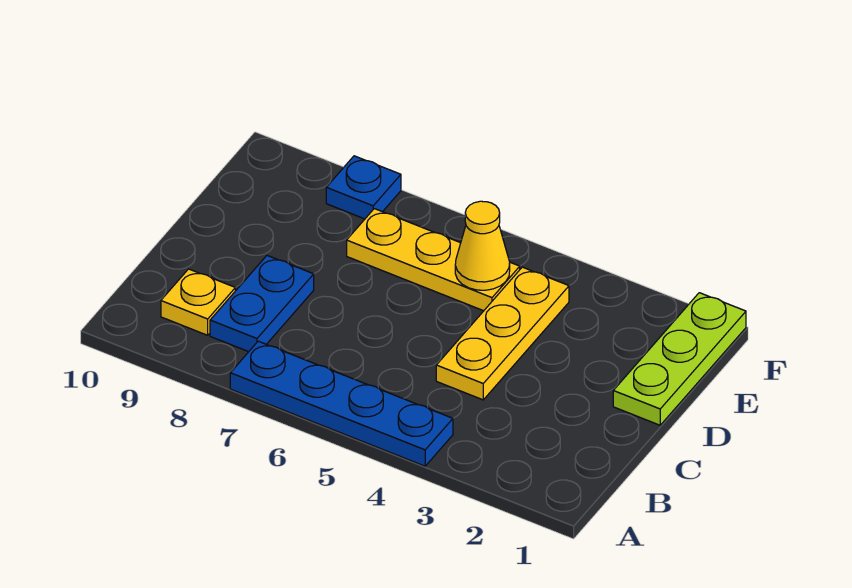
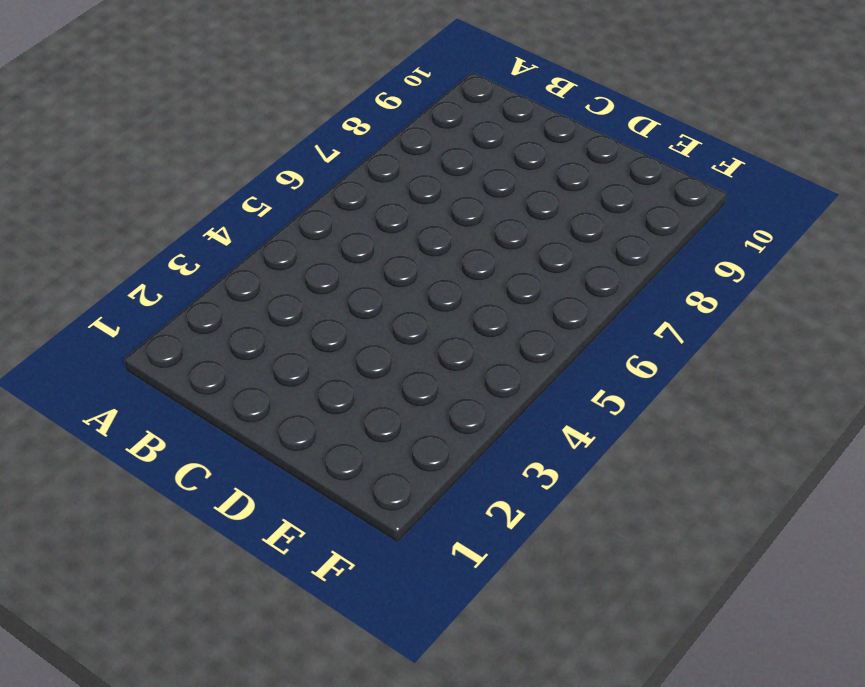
none -> blue plate A4:A7 level 1
none -> blue plate B8:C8 level 1

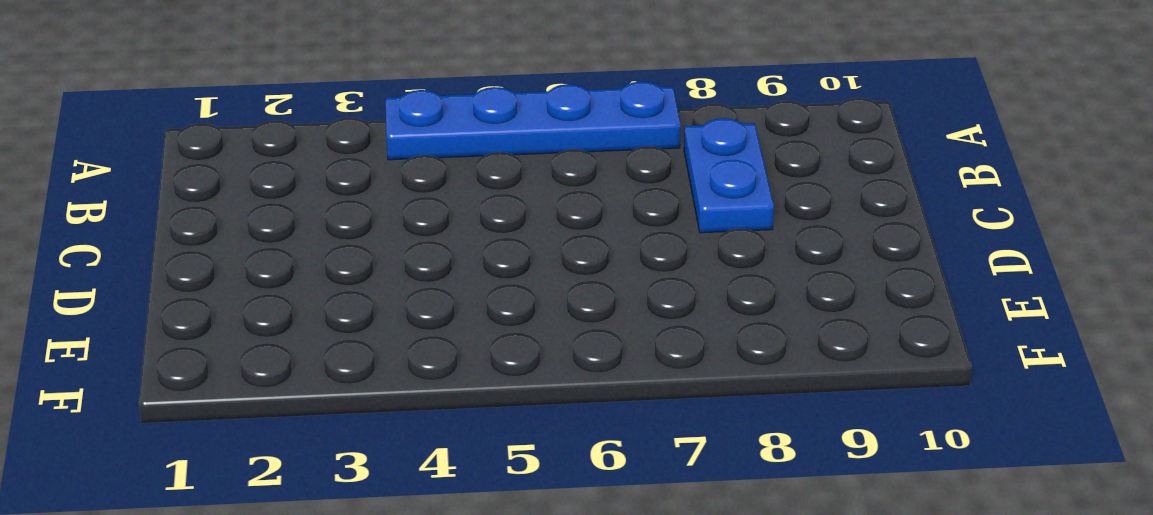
none -> yellow plate B9 level 1
none -> yellow plate C4:E4 level 1

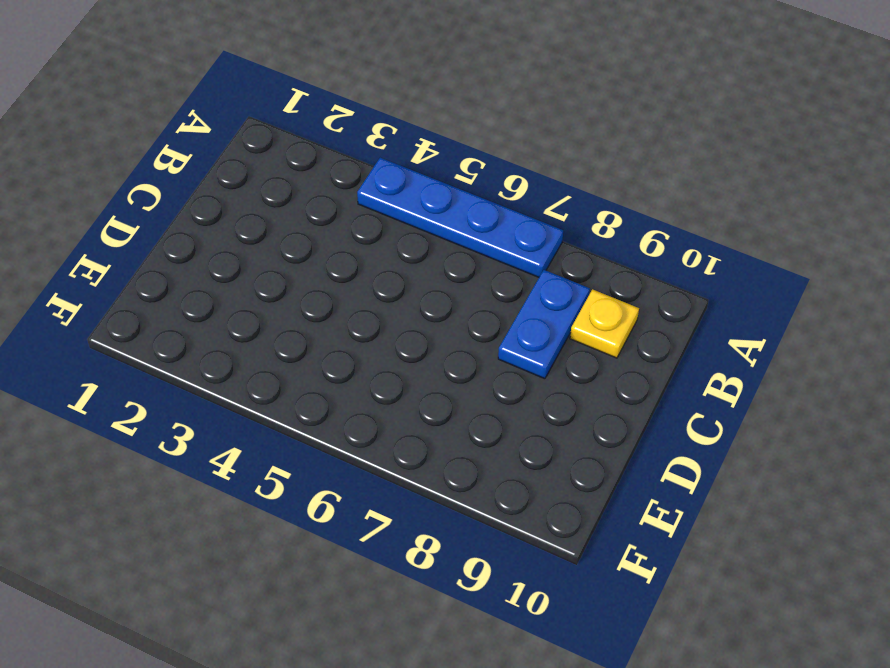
none -> yellow plate C4:E4 level 1
none -> lime plate D1:F1 level 1

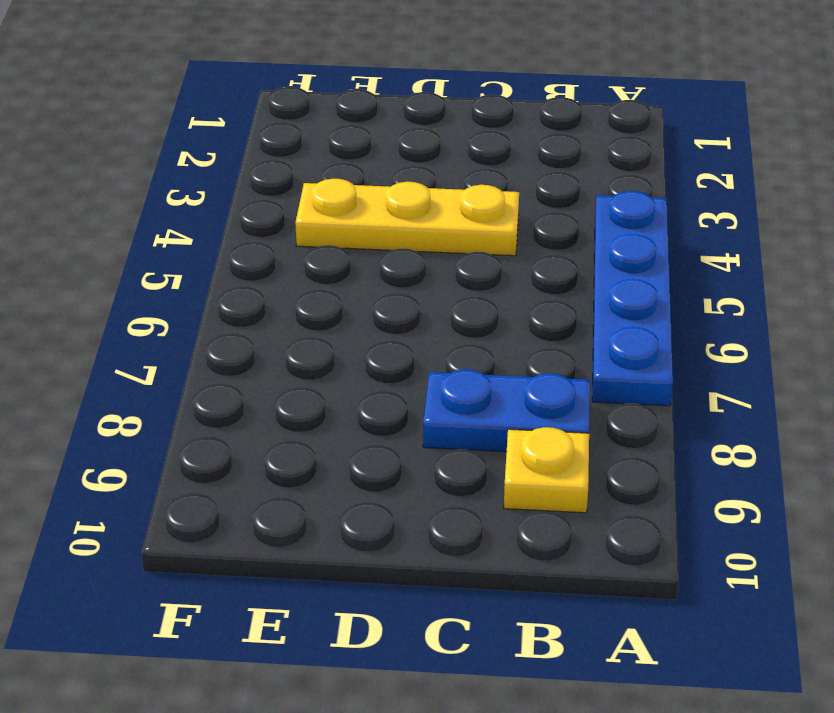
none -> lime plate D1:F1 level 1
none -> yellow plate E5:E7 level 1

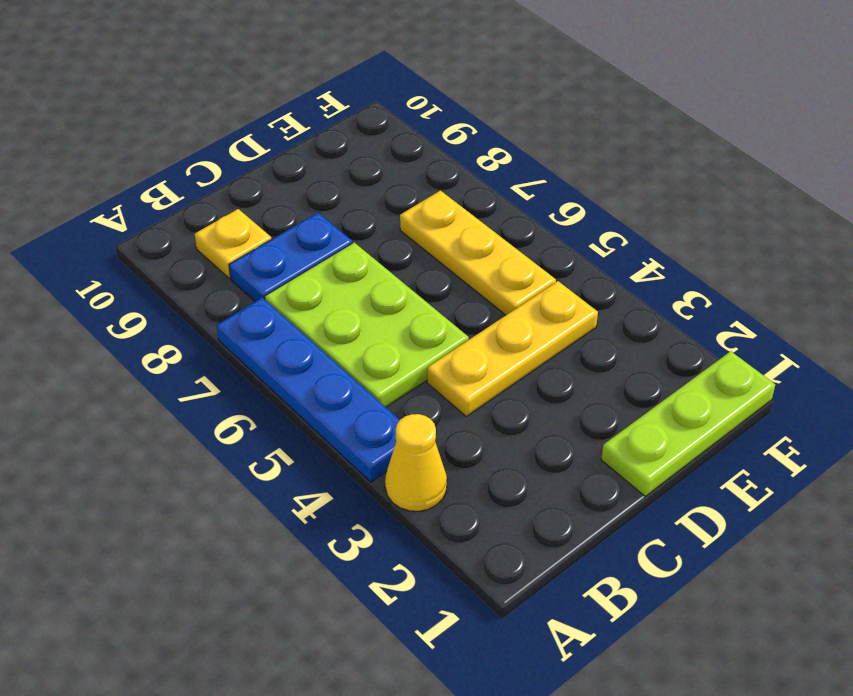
yellow cone A3 level 1 -> yellow cone E5 level 2
lime plate B5:C7 level 1 -> none
none -> blue plate F8 level 1

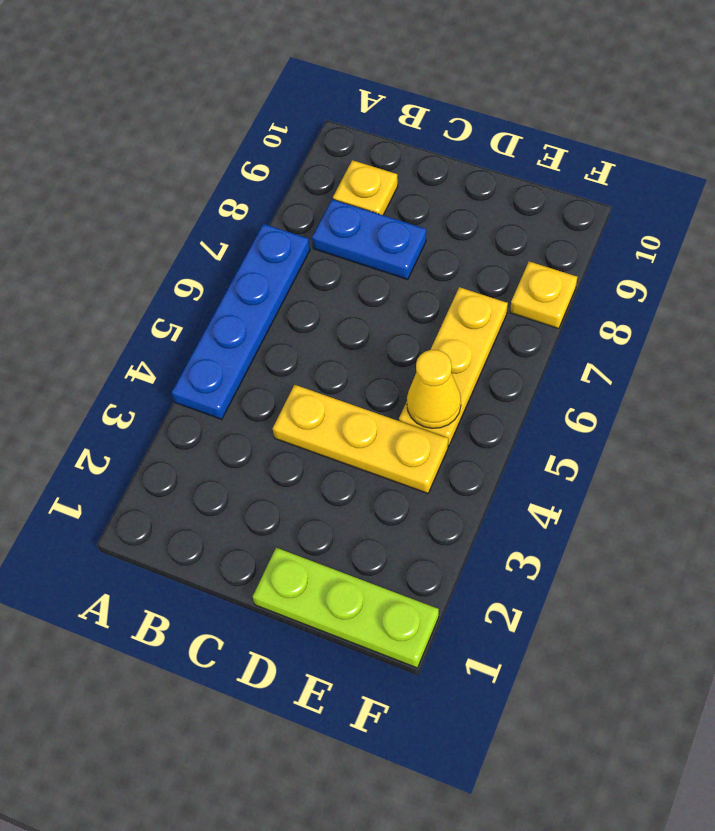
yellow plate F8 level 1 -> blue plate F8 level 1

